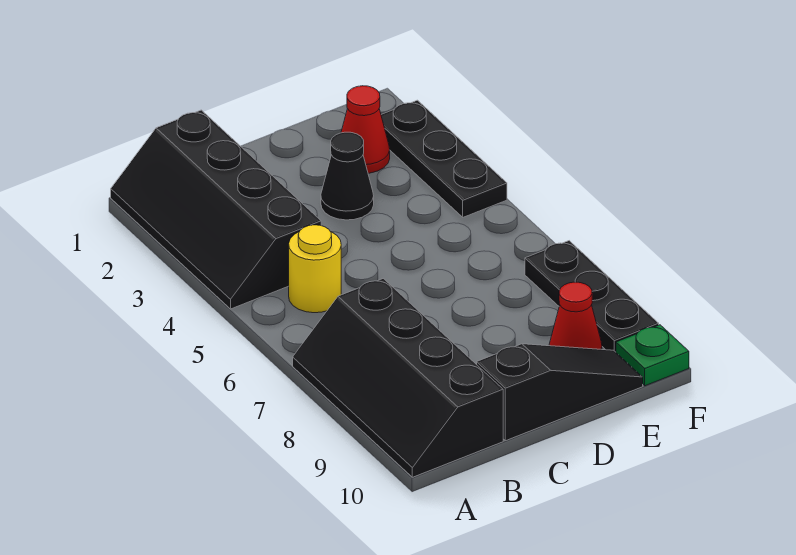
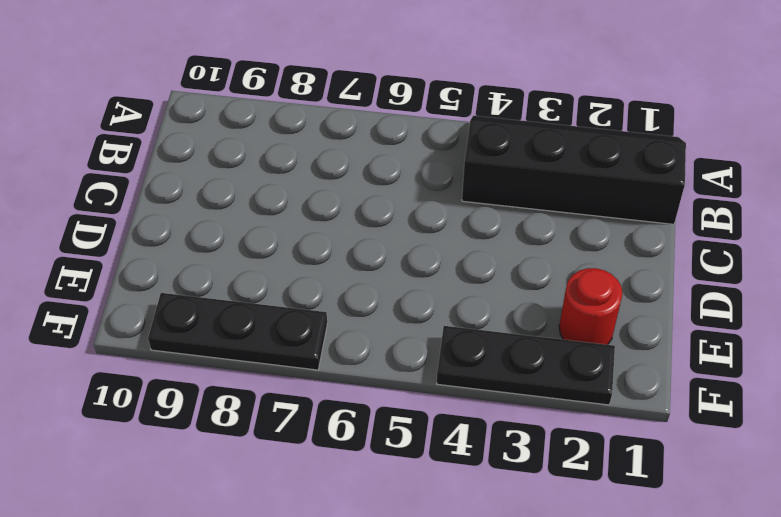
red round brick E2 level 1 -> red cone E2 level 1
none -> black slope A7:B10 level 1 top B
none -> yellow round brick B5 level 1

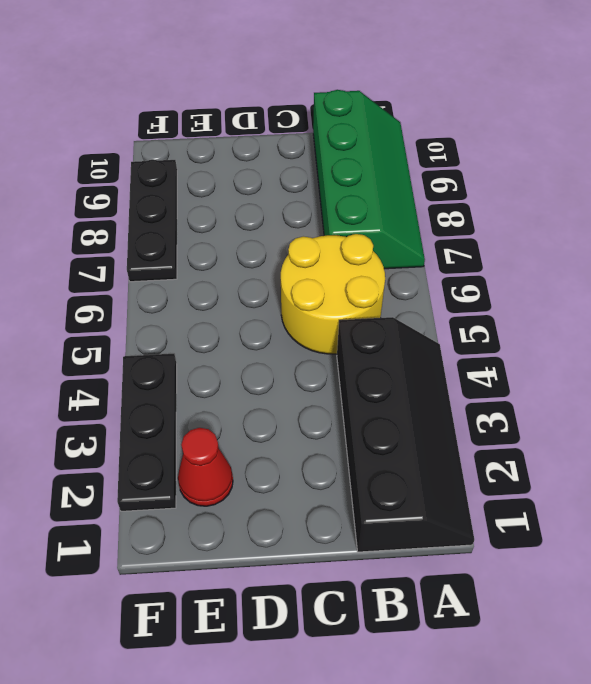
green slope A7:B10 level 1 top B -> black slope A7:B10 level 1 top B
yellow round brick B5:C6 level 1 -> yellow round brick B5 level 1
none -> black slope C10:E10 level 1 top C
none -> black cone D3 level 1

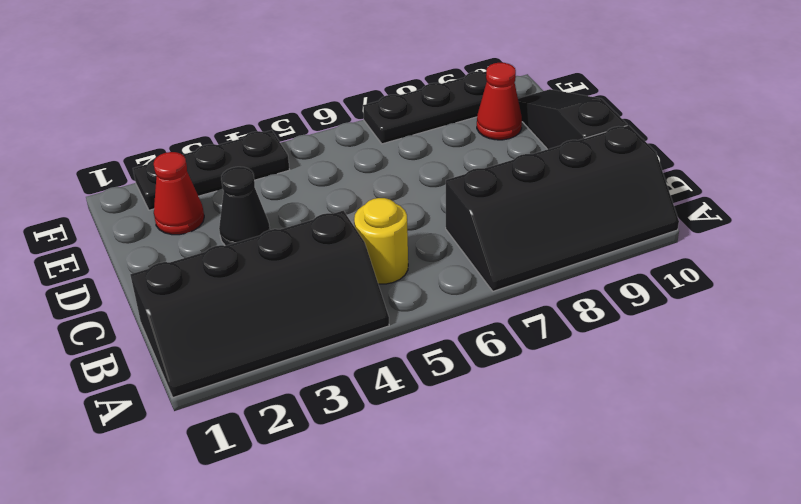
none -> green plate F10 level 1

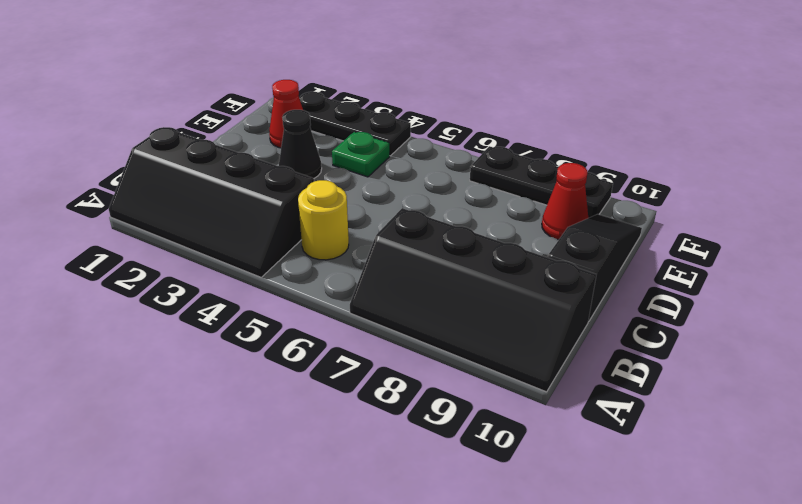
green plate E4 level 1 -> green plate F10 level 1

